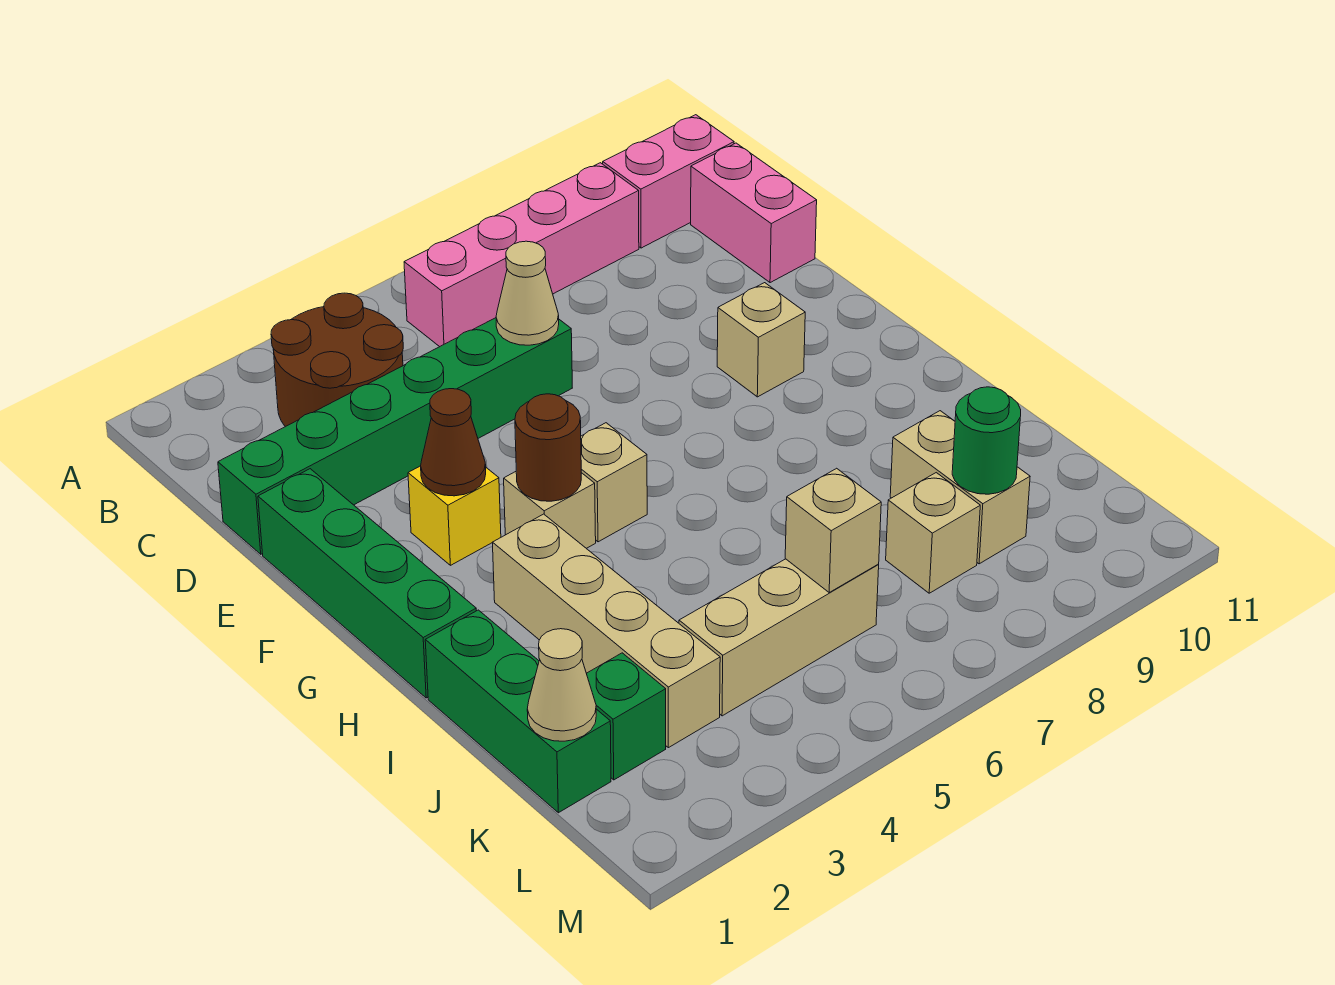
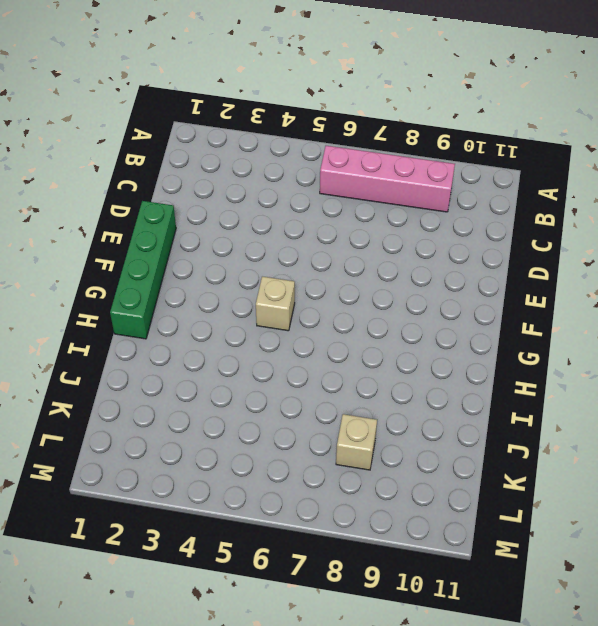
none -> brown round brick B3:C4 level 1
none -> pink brick B10:B11 level 1
none -> pink brick C11:D11 level 1

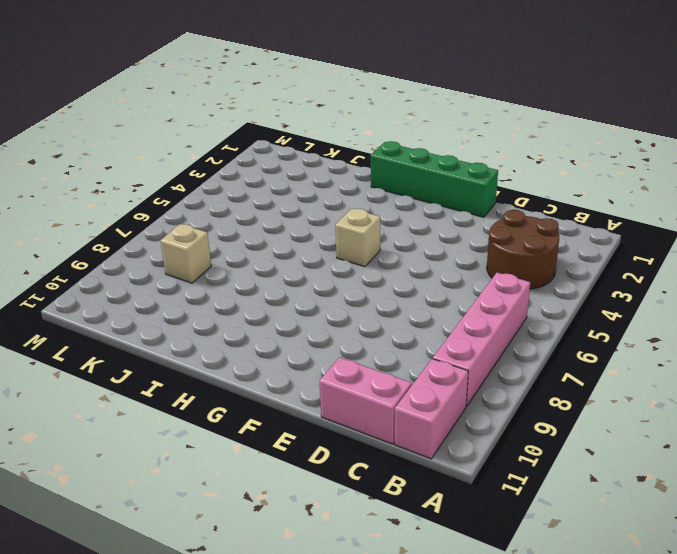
none -> green brick D1:D6 level 1
none -> yellow brick F3 level 1
none -> tan brick F9 level 1

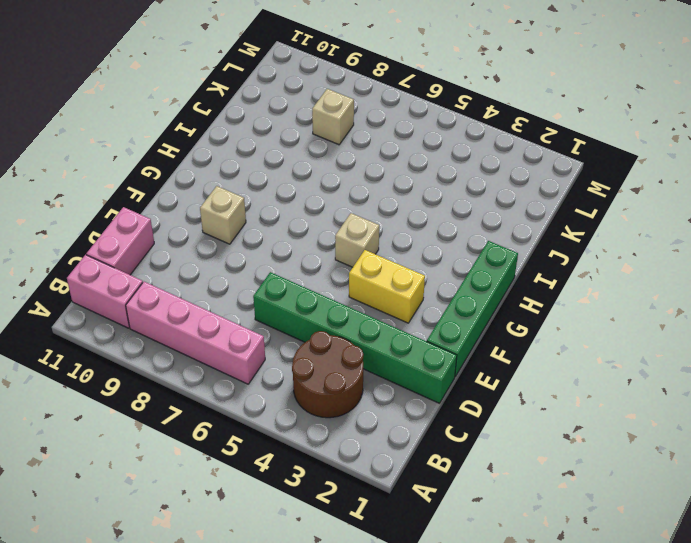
yellow brick F3:F4 level 1 -> yellow brick F3 level 1
none -> tan brick G4 level 1
none -> tan brick H3:K3 level 1
none -> green brick I1:K1 level 1

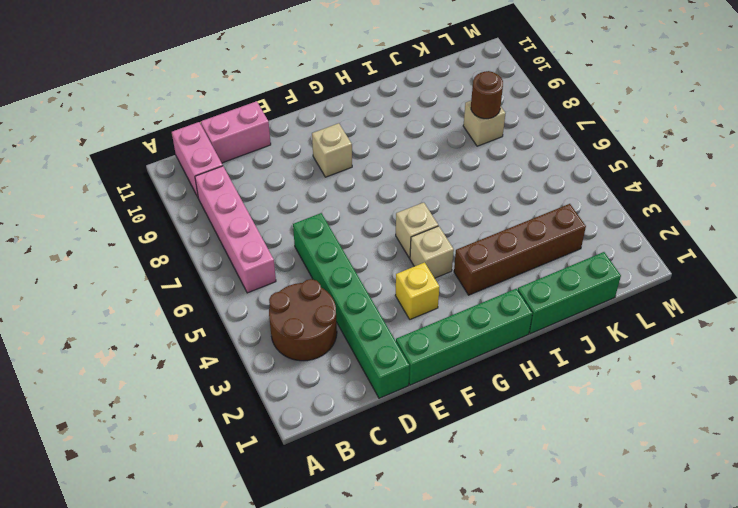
brown brick H3:K3 level 1 -> tan brick H3:K3 level 1
brown round brick K8 level 2 -> brown round brick G4 level 2
none -> tan brick J9:K9 level 1
none -> green brick K2 level 1
none -> tan brick K4:K6 level 1

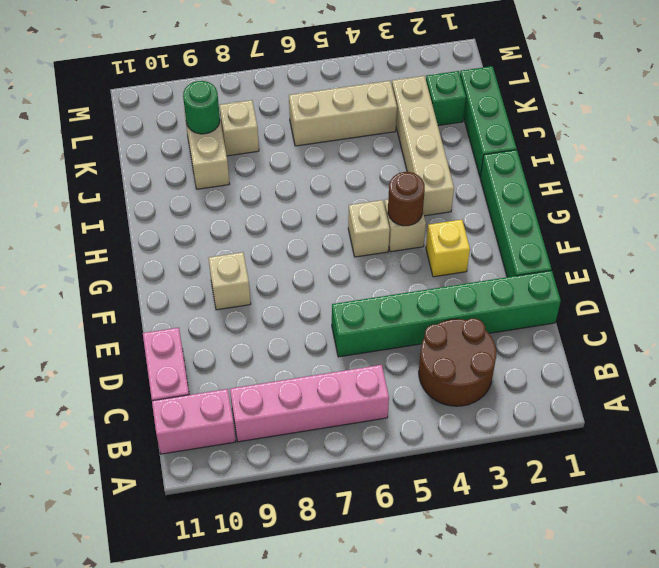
none -> tan cone D6 level 2
none -> brown cone F3 level 2
none -> tan cone K1 level 2

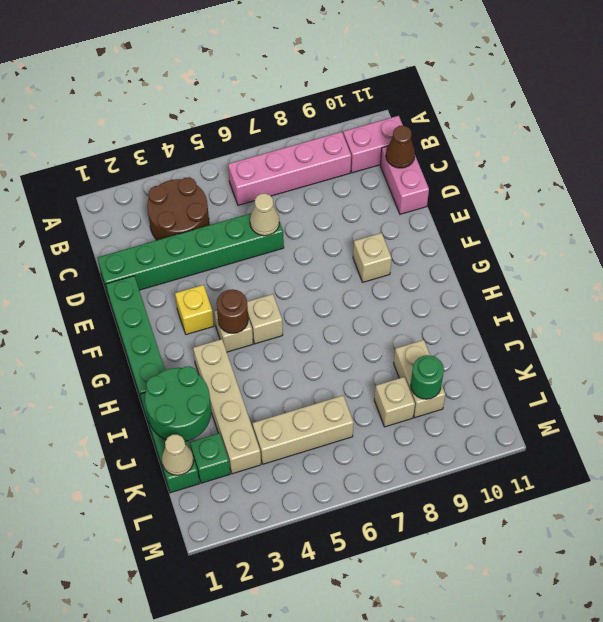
brown cone C11 level 2 -> brown cone F3 level 2
green round brick I1:J2 level 2 -> none
none -> tan brick K6 level 2

